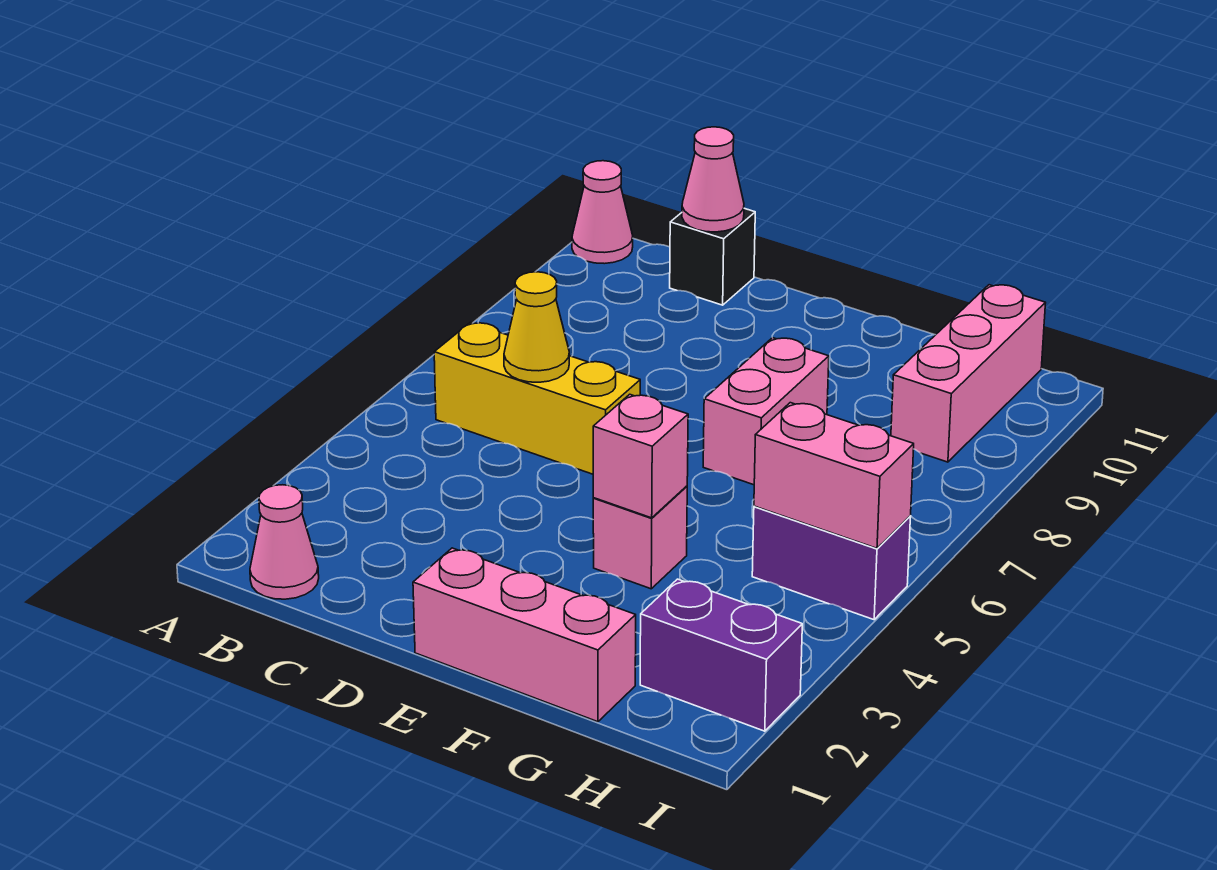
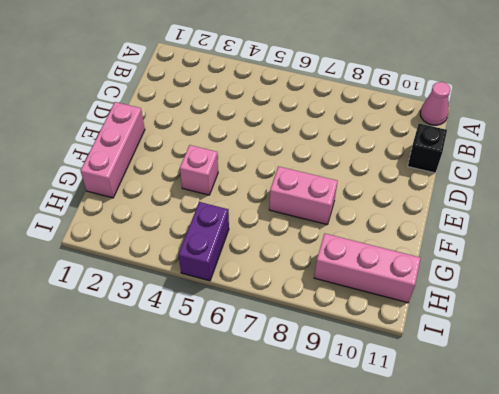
none -> pink cone B1 level 1
none -> yellow brick B6:D6 level 1
none -> purple brick H2:I2 level 1

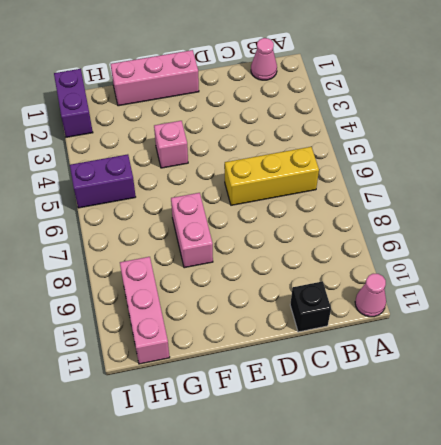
purple brick I1:I2 level 1 -> purple brick H2:I2 level 1
none -> yellow cone C6 level 2
none -> pink cone C11 level 2
none -> pink brick F4 level 2

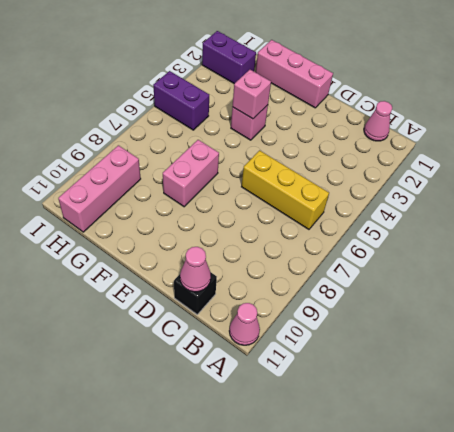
none -> yellow cone C6 level 2
none -> pink brick H5:I5 level 2

